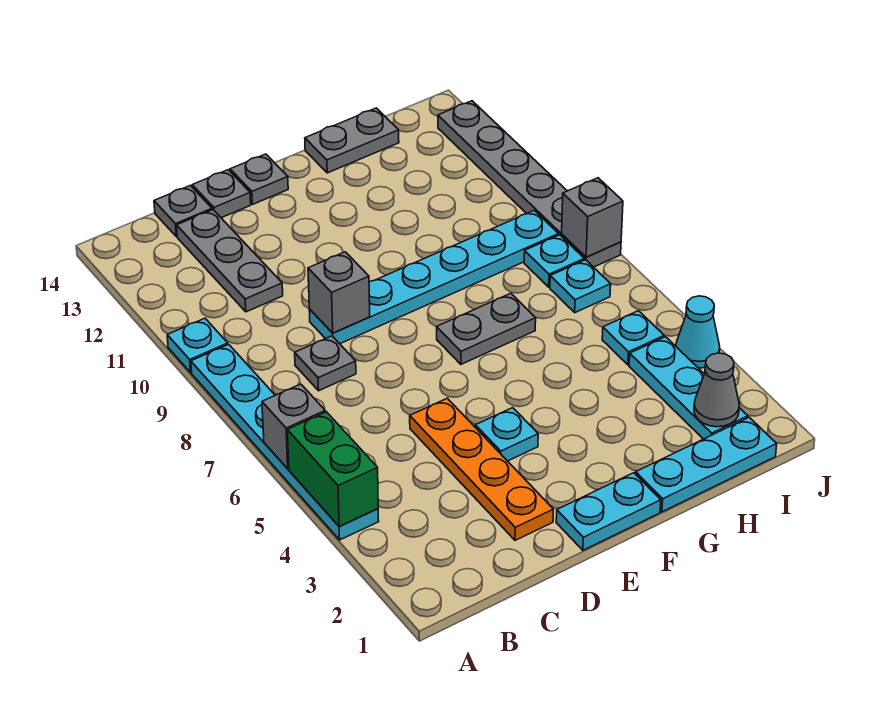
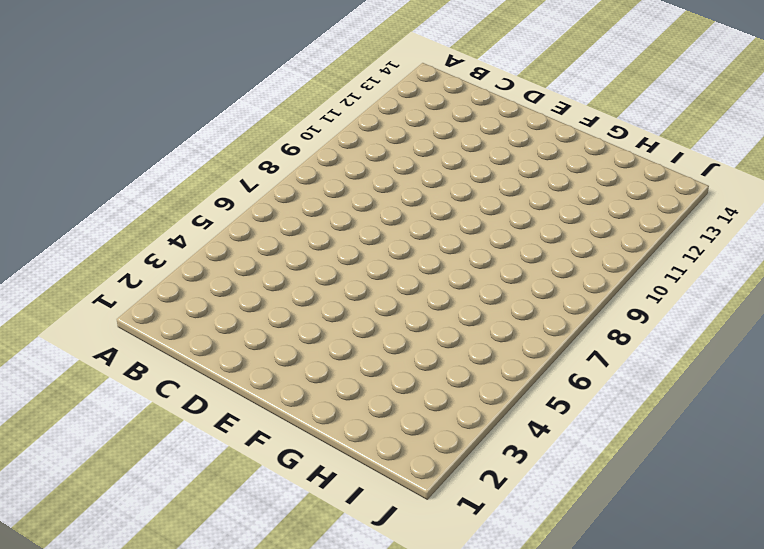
none -> cyan plate A4:A9 level 1
none -> cyan plate A10 level 1
none -> grey plate C8 level 1

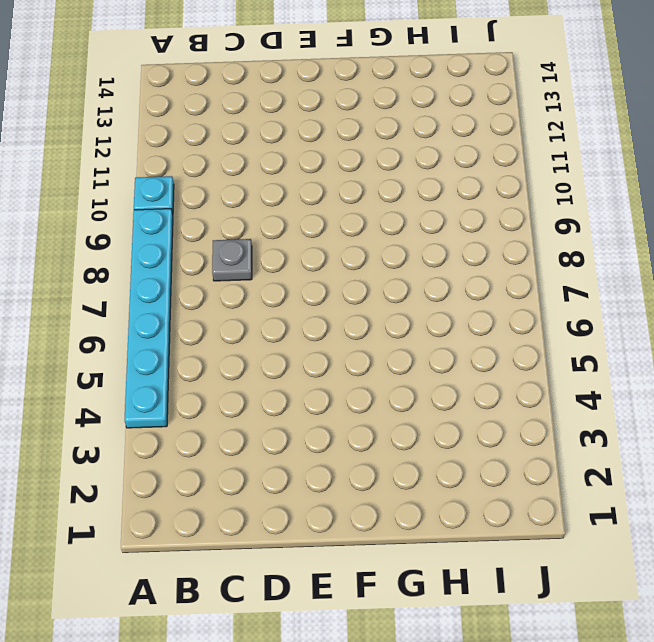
none -> grey plate C11:C13 level 1
none -> grey plate C14 level 1
none -> orange plate D2:D5 level 1

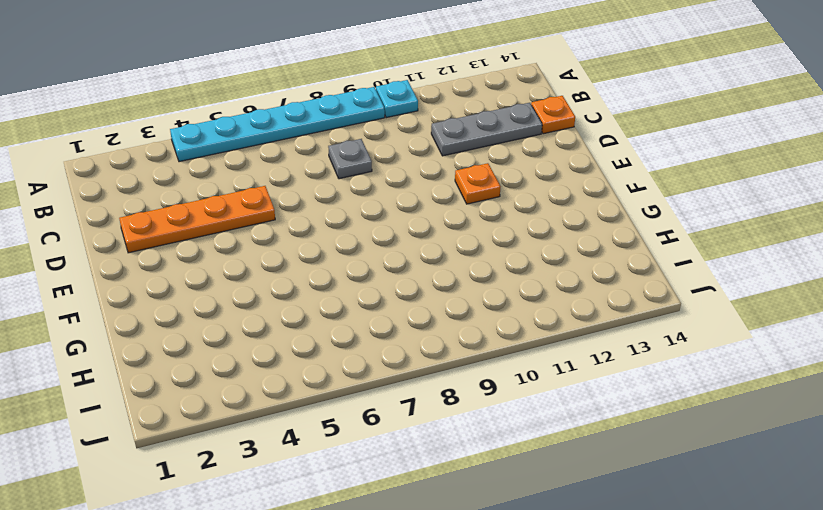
orange plate C14 level 1 -> grey plate C14 level 1
orange plate E11 level 1 -> none
none -> cyan plate D9:I9 level 1
none -> grey plate D14 level 1
none -> cyan plate E1:F1 level 1

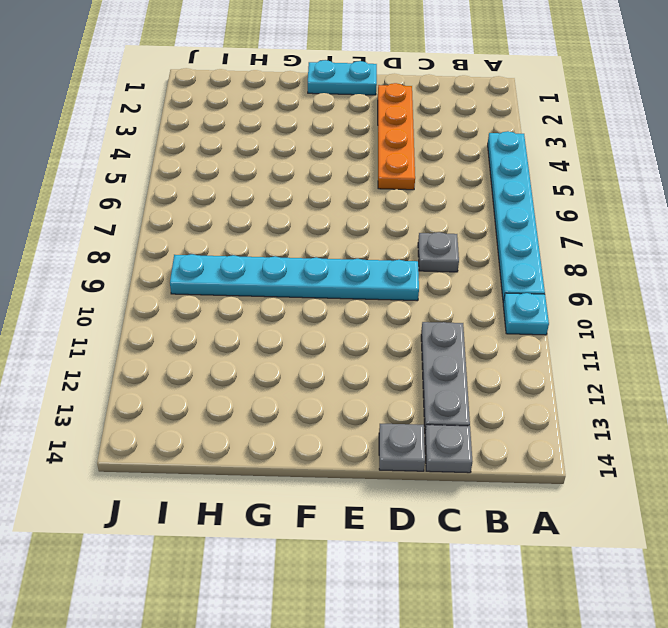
none -> cyan plate E4 level 1
none -> grey plate E14 level 1
none -> grey plate F7:G7 level 1

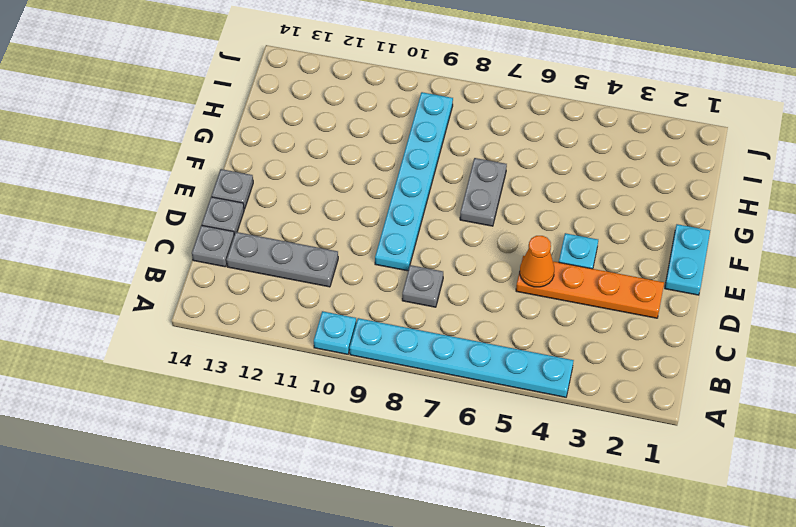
orange cone D5 level 2 -> none
none -> cyan plate G1:I1 level 1
none -> grey plate G14:H14 level 1
none -> cyan plate I2:I4 level 1

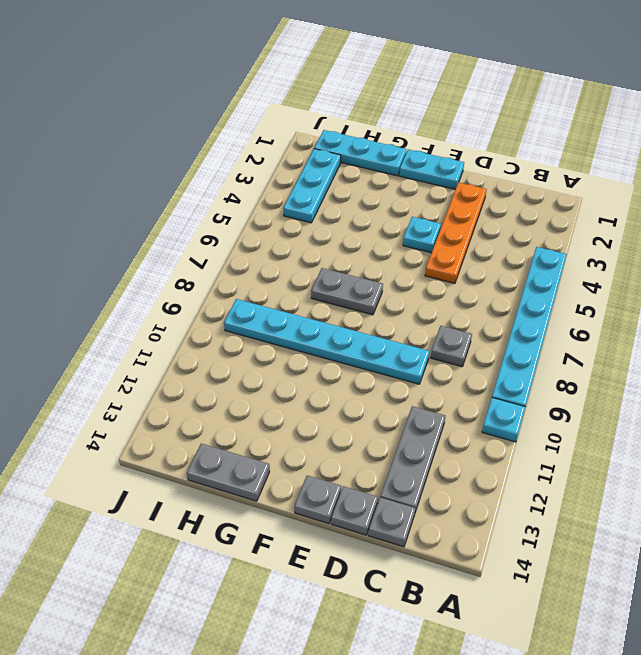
none -> cyan plate I5 level 1
none -> cyan plate I7 level 1
none -> cyan plate I8 level 1

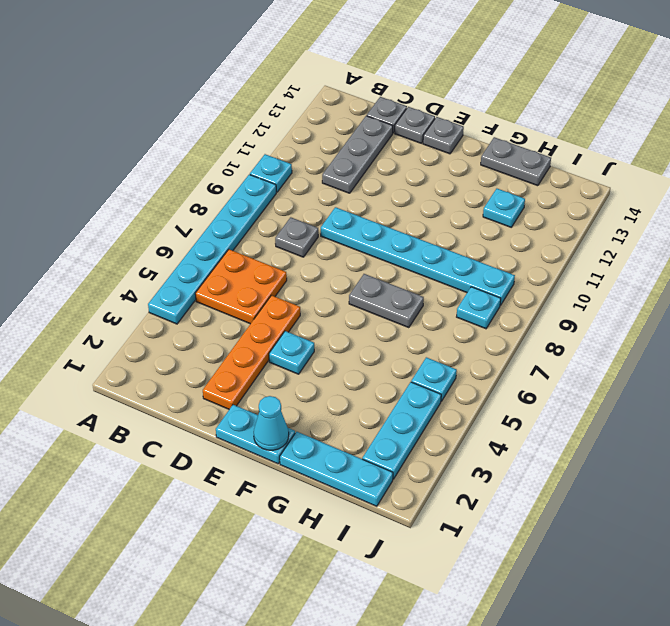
orange plate B5:C6 level 1 -> none
cyan cone F1 level 2 -> cyan cone J4 level 1
cyan plate H12 level 1 -> cyan plate I7 level 1
none -> grey plate J8:J13 level 1
none -> green brick A4:A5 level 2
none -> grey brick A6 level 2

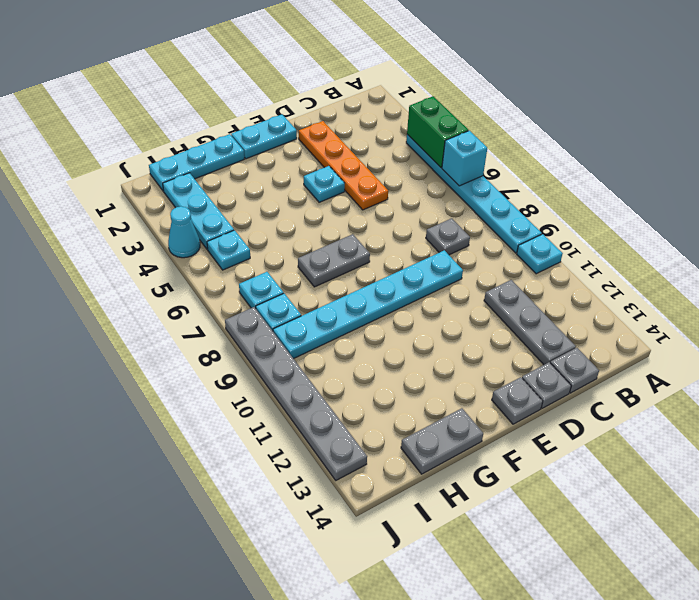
cyan brick A6 level 2 -> grey brick A6 level 2
none -> grey brick D9 level 2
none -> grey cone I2 level 2
none -> grey brick J8 level 2

